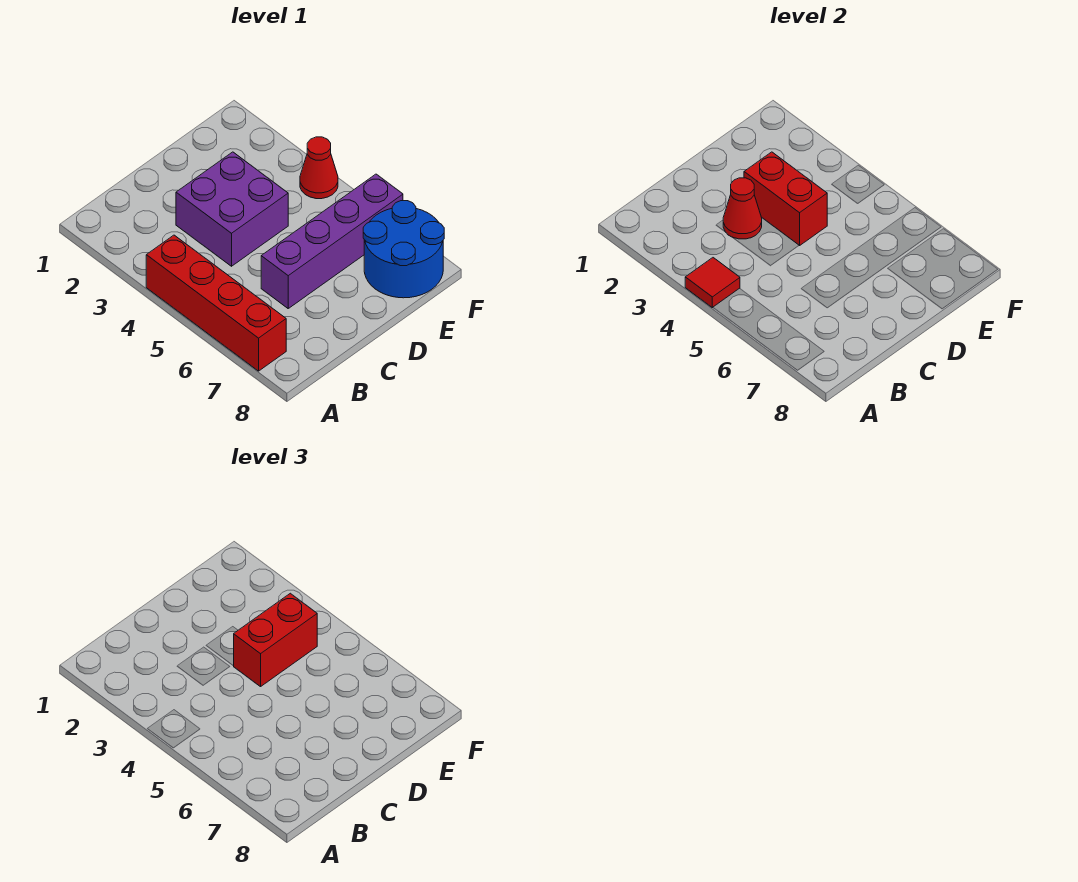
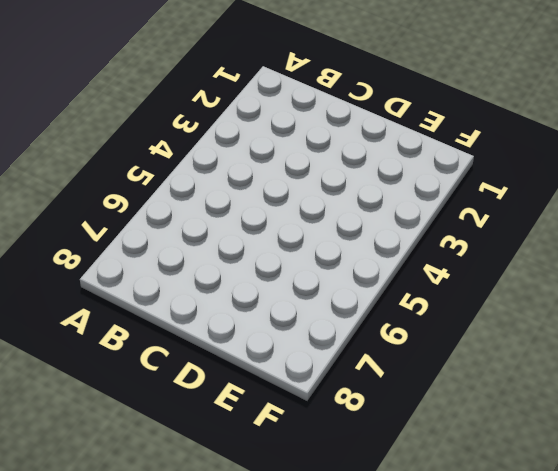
none -> red brick A4:A7 level 1
none -> purple brick C3:D4 level 1

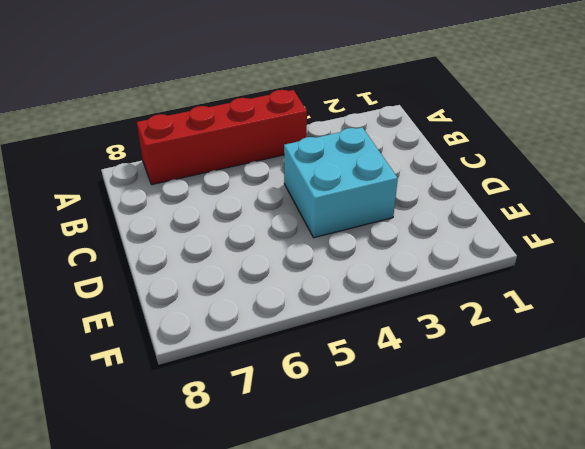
cyan brick C3:D4 level 1 -> purple brick C3:D4 level 1
none -> purple brick C6:F6 level 1
none -> blue round brick E7:F8 level 1

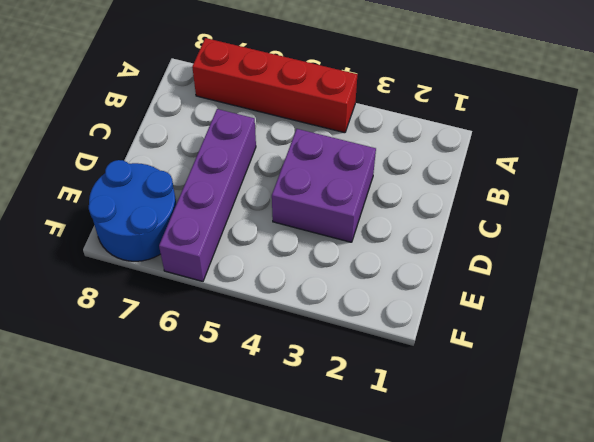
none -> red cone F4 level 1
none -> red tile A4 level 2

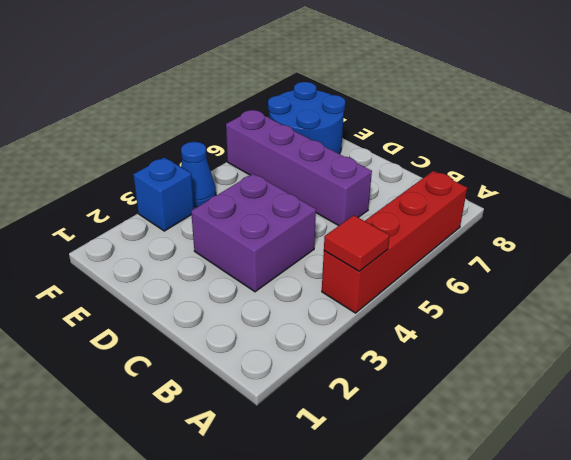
blue brick F3 level 1 -> none
blue cone F4 level 1 -> red cone F4 level 1
none -> red cone C3 level 2
none -> red brick D3:D4 level 2

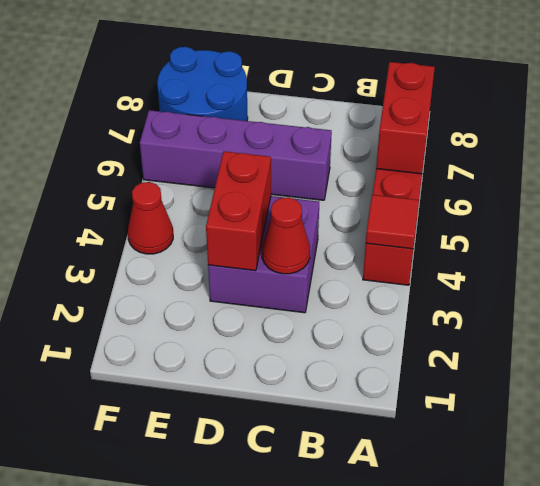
red brick A6:A7 level 2 -> red brick D4:E4 level 3

